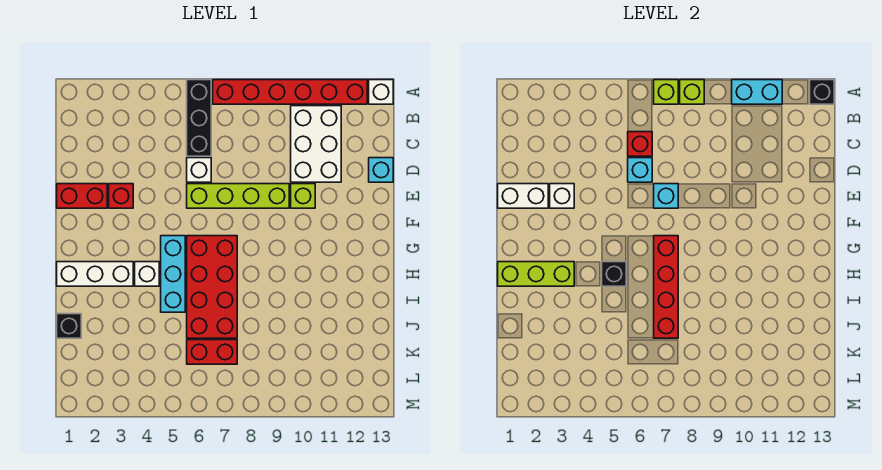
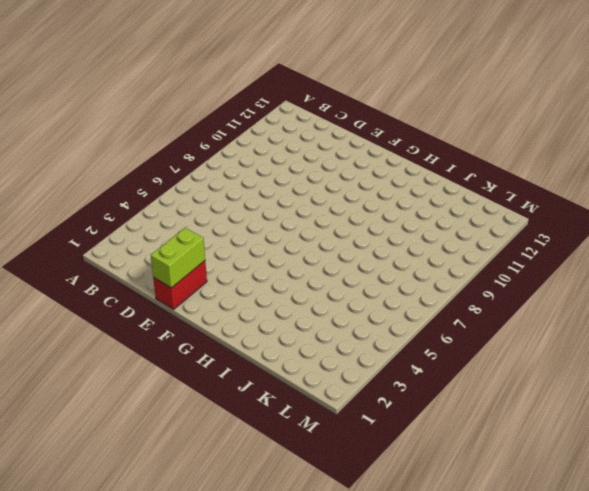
lime brick E1:E2 level 2 -> white brick E1:E2 level 2
none -> black brick A6:C6 level 1
none -> red brick A7:A12 level 1
none -> white brick A13 level 1

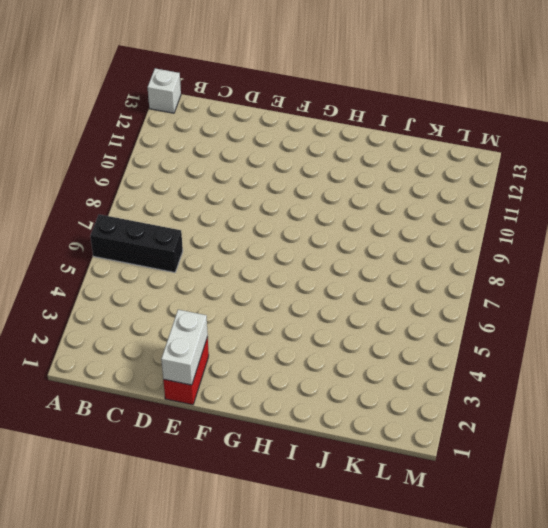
none -> red brick A7:A12 level 1
none -> white brick B10:D11 level 1
none -> white brick D6 level 1

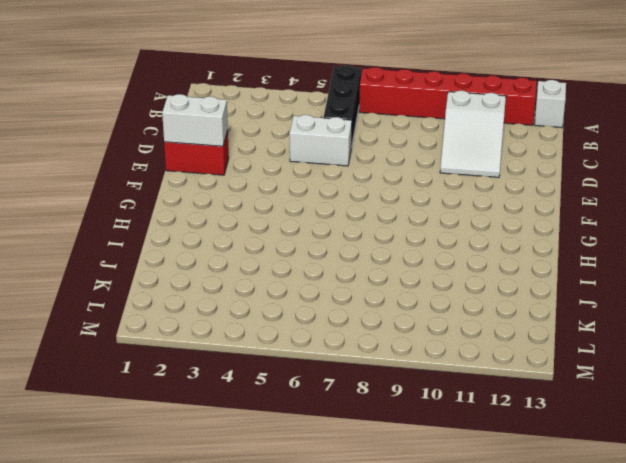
white slope B10:D11 level 1 top B -> white brick B10:D11 level 1
white brick D5:D6 level 1 -> white brick D6 level 1
none -> cyan brick D13 level 1
none -> red brick E3 level 1
none -> lime brick E6:E9 level 1

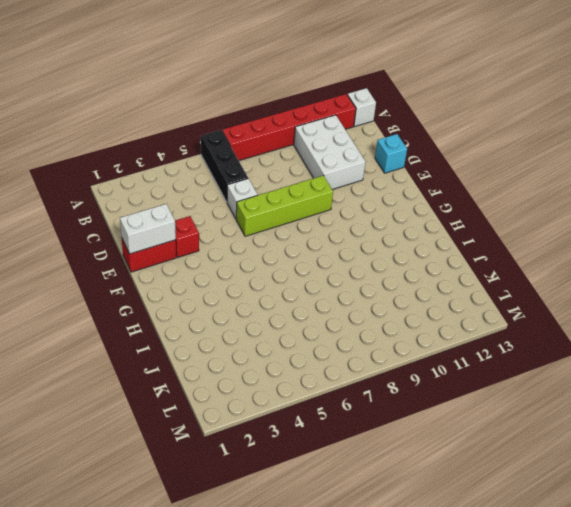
none -> lime brick E10 level 1
none -> cyan brick G5:I5 level 1
none -> red brick G6:J7 level 1

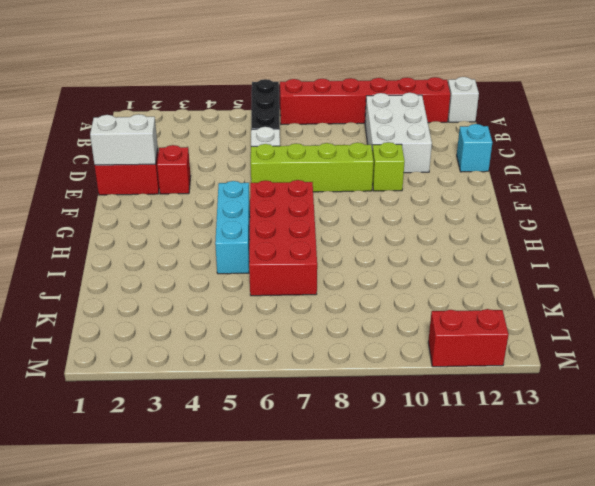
red brick M11:M12 level 1 -> red brick K6:K7 level 1
none -> white brick H1:H3 level 1
none -> white brick H4 level 1
none -> black brick J1 level 1

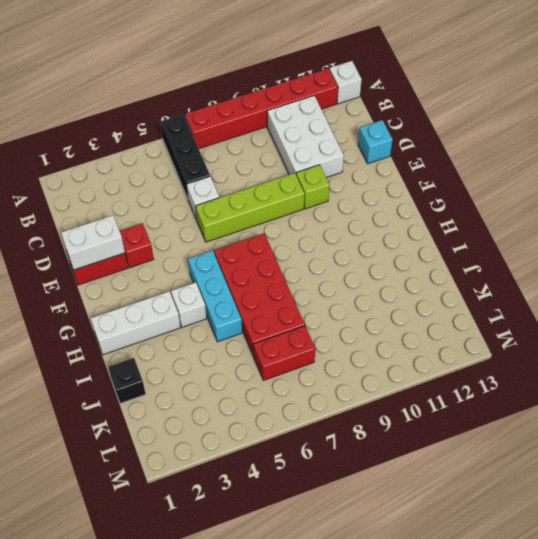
none -> lime brick A7 level 2
none -> lime brick A8 level 2
none -> cyan brick A10:A11 level 2

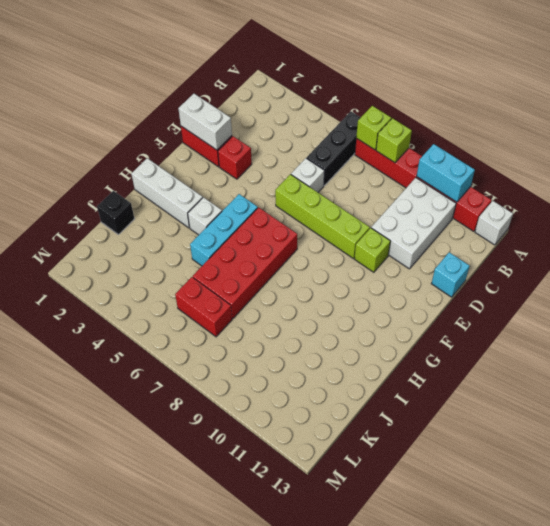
none -> black brick A13 level 2
none -> red brick C6 level 2
none -> cyan brick D6 level 2

